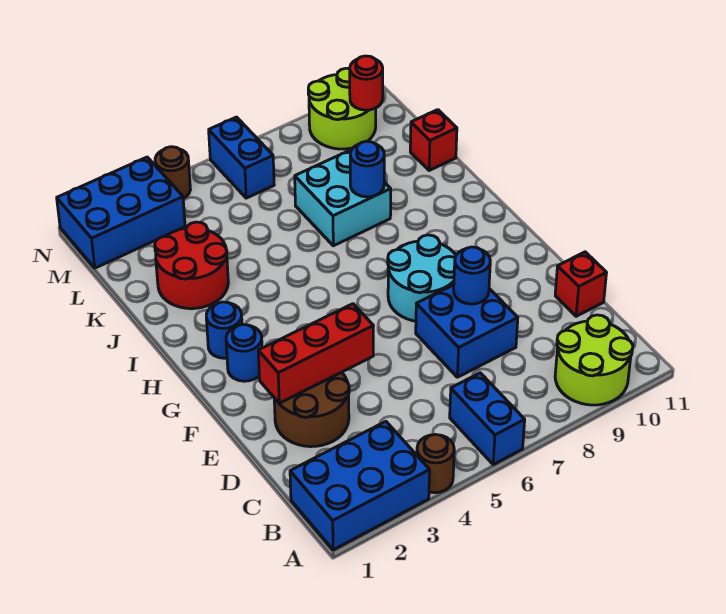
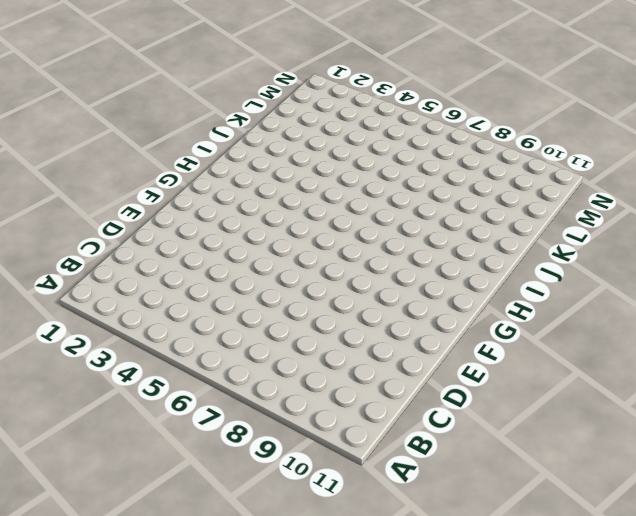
none -> blue brick A1:B3 level 1
none -> brown round brick A4 level 1
none -> blue brick A6:B6 level 1

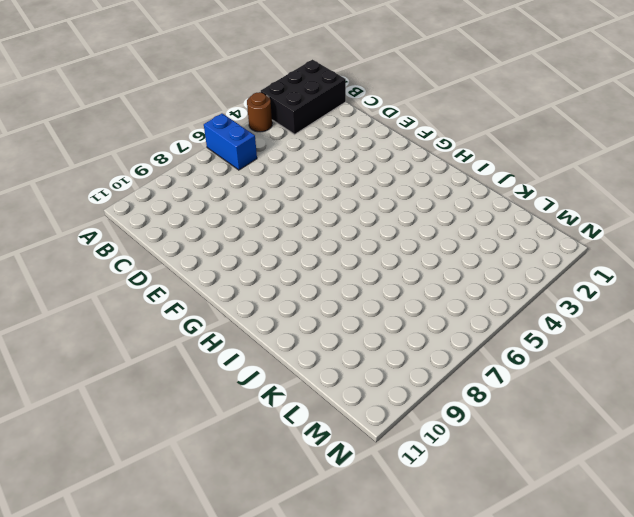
black brick A1:B3 level 1 -> blue brick A1:B3 level 1
none -> lime round brick A9:B10 level 1
none -> brown round brick D2:E3 level 1
none -> blue brick D7:E8 level 1

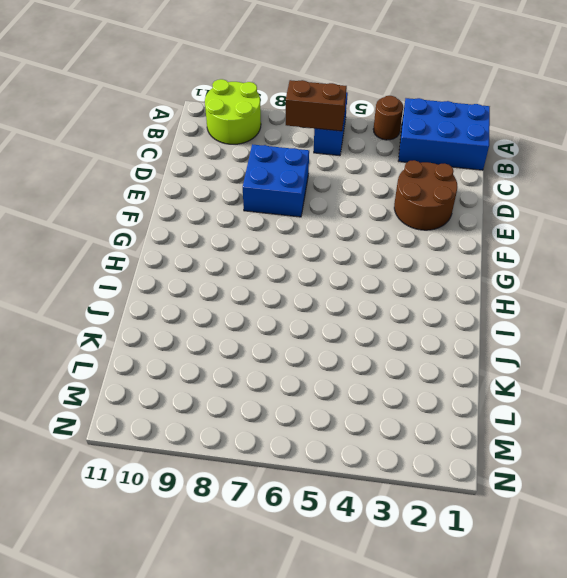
brown brick B6:B7 level 2 -> none
none -> red brick D11 level 1
none -> cyan round brick F7:G8 level 1
none -> blue round brick G2 level 1

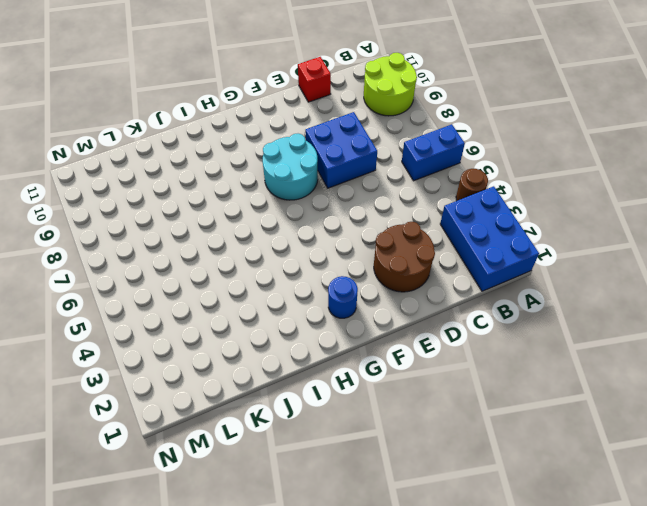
none -> blue round brick H2 level 1
none -> red round brick J2:K3 level 1
none -> cyan brick J7:K8 level 1

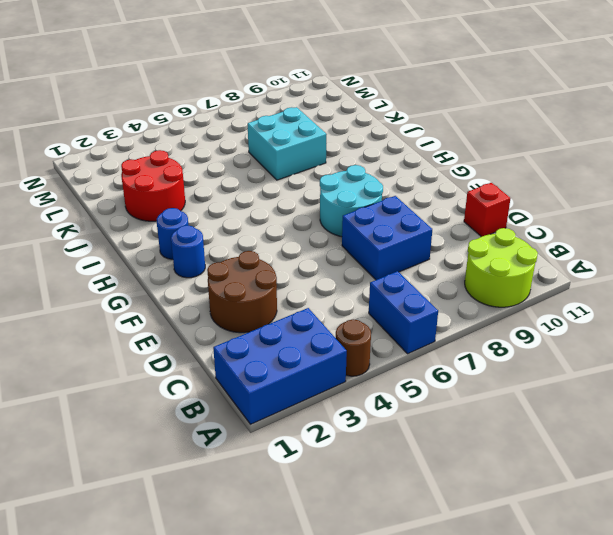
none -> red brick K11 level 1
none -> blue brick M1:N3 level 1
none -> blue brick M6:N6 level 1

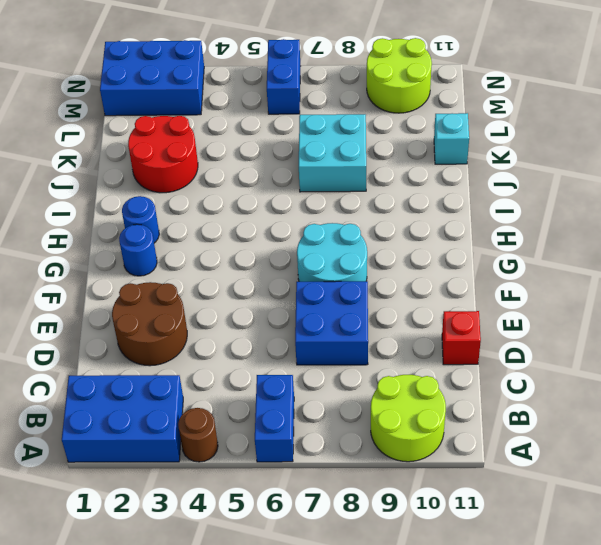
cyan brick K11 level 1 -> red brick K11 level 1
none -> brown round brick N4 level 1
none -> red brick E2:E4 level 2
none -> blue round brick E8 level 2

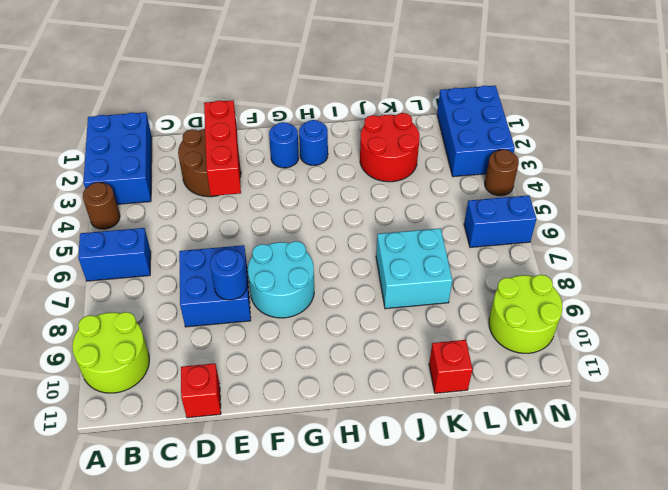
none -> blue round brick J8 level 2
none -> red round brick M10 level 2

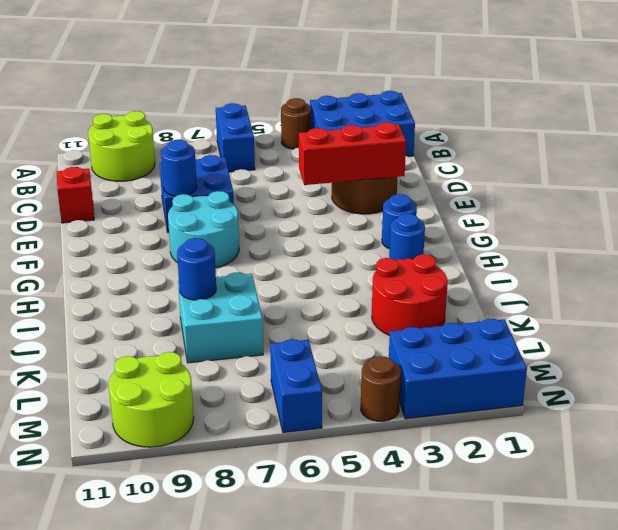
none -> red brick K11 level 1
none -> red round brick M10 level 2

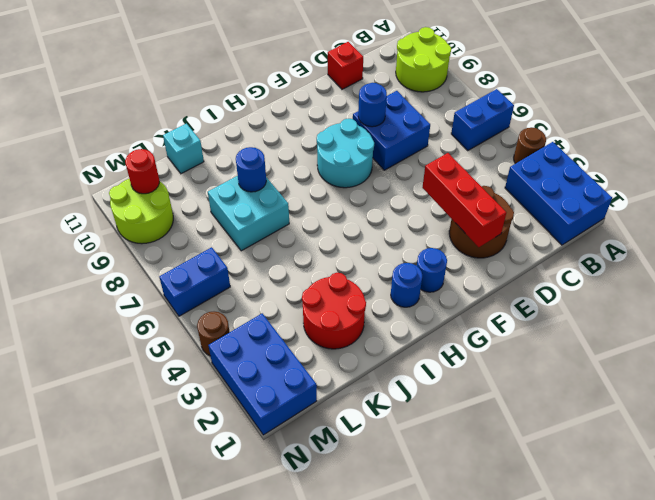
cyan brick K11 level 1 -> red brick K11 level 1

